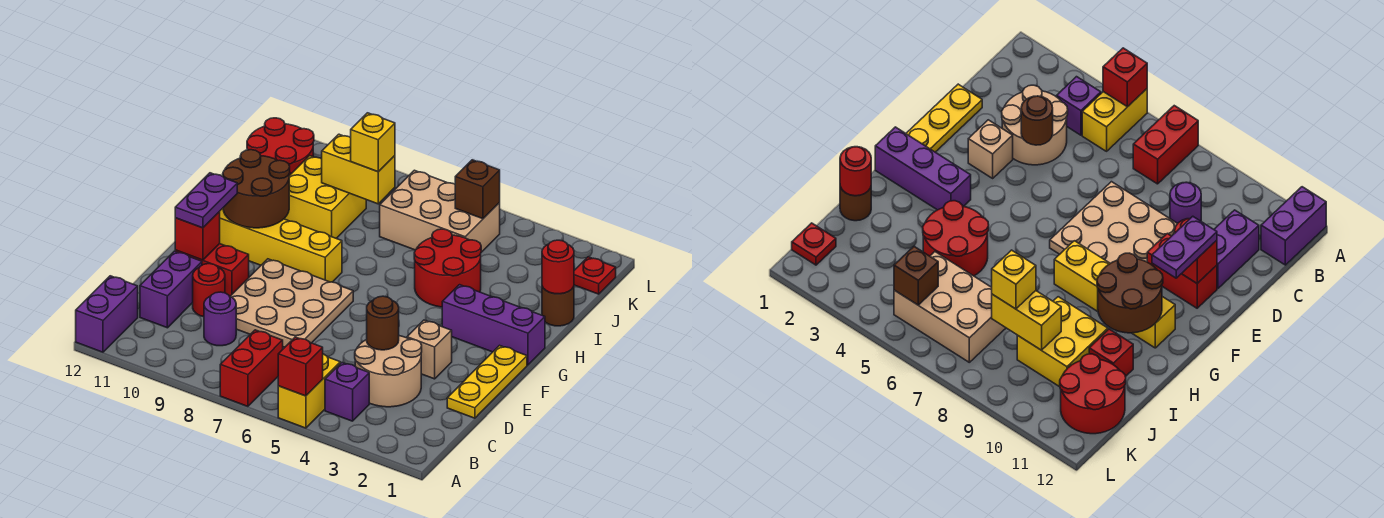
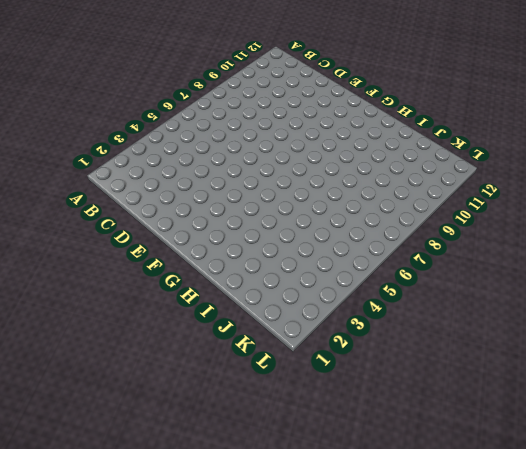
none -> yellow brick A5:B5 level 1
none -> red brick A7:B7 level 1
none -> purple brick A12:B12 level 1
none -> purple brick B4 level 1

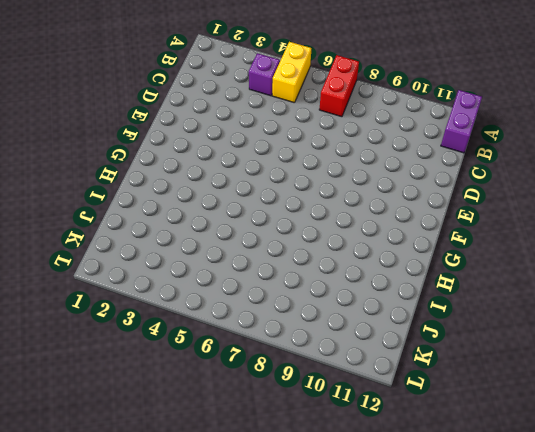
none -> tan round brick C3:D4 level 1
none -> purple round brick C9 level 1
none -> purple brick C11:D11 level 1
none -> yellow plate D1:F1 level 1

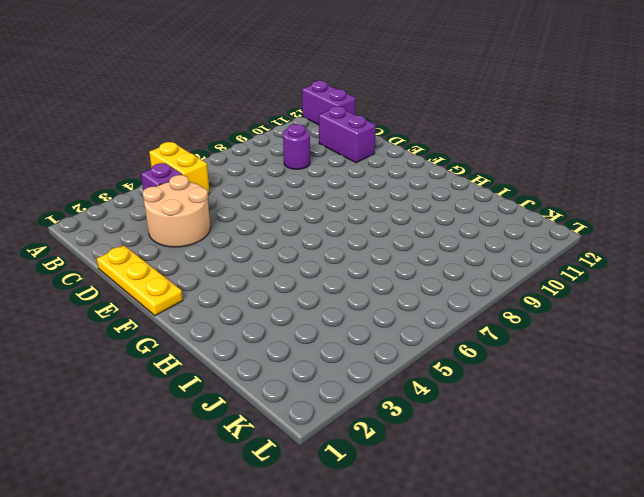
none -> red brick A7:B7 level 1
none -> tan plate D7:F9 level 1
none -> red round brick D10 level 1
none -> tan brick E3 level 1

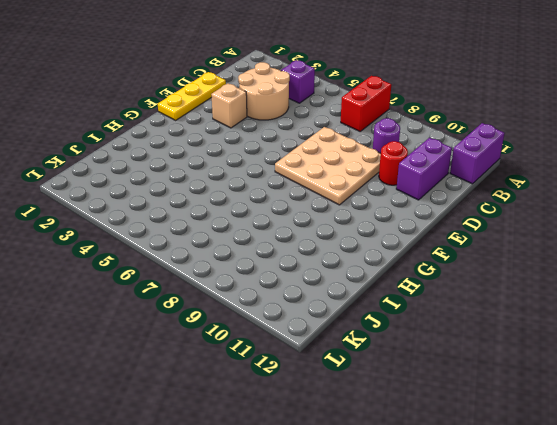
none -> yellow brick A5:B5 level 1
none -> red brick E10:E11 level 1
none -> purple brick G1:G3 level 1
none -> yellow brick G8:G11 level 1

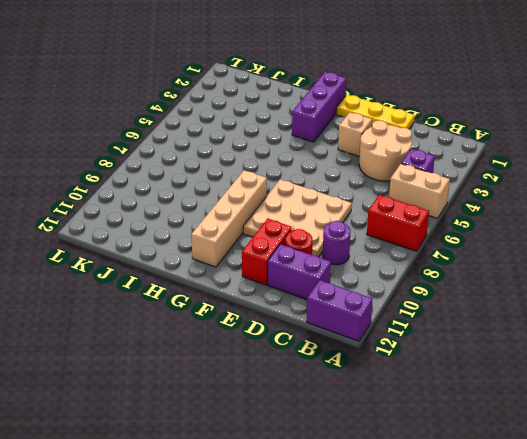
tan brick A5:B5 level 1 -> yellow brick A5:B5 level 1
tan brick G8:G11 level 1 -> yellow brick G8:G11 level 1
none -> red round brick H4:I5 level 1
none -> brown round brick I1 level 1
none -> yellow brick I9:J10 level 1
none -> red brick I11 level 1

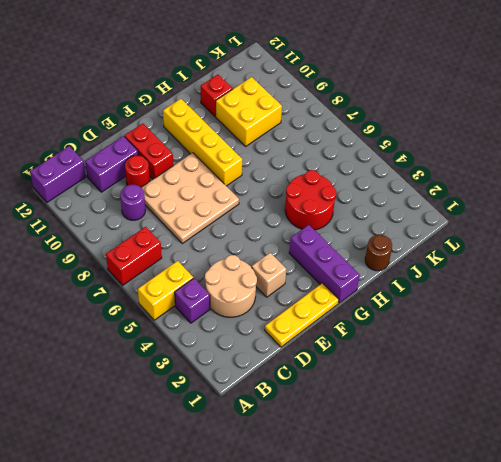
none -> tan brick J5:K7 level 1
none -> red round brick J11:K12 level 1
none -> red plate K1 level 1
none -> red brick A5 level 2

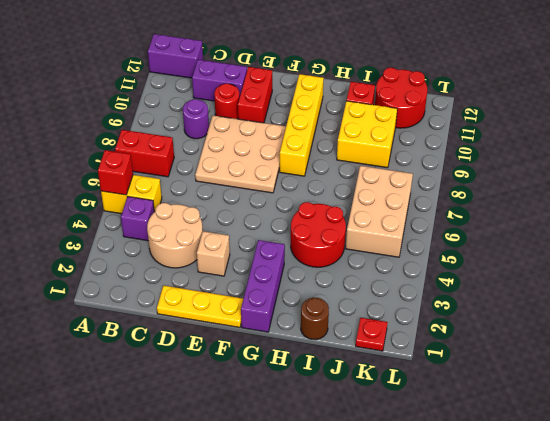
none -> brown round brick D4 level 2
none -> red brick E11 level 2
none -> brown round brick G10:H11 level 2
none -> red round brick I1 level 2

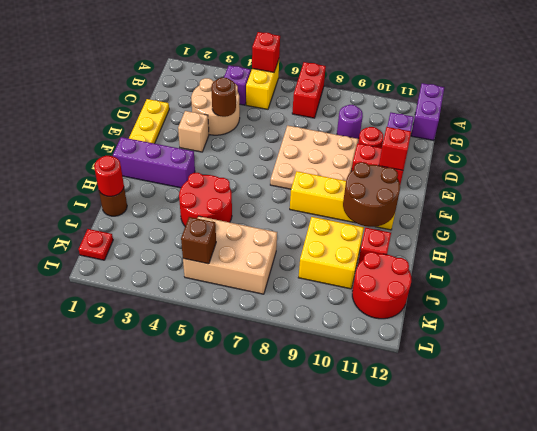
none -> yellow brick J8:J9 level 2
none -> purple plate E11:F11 level 3
none -> yellow brick J8 level 3

